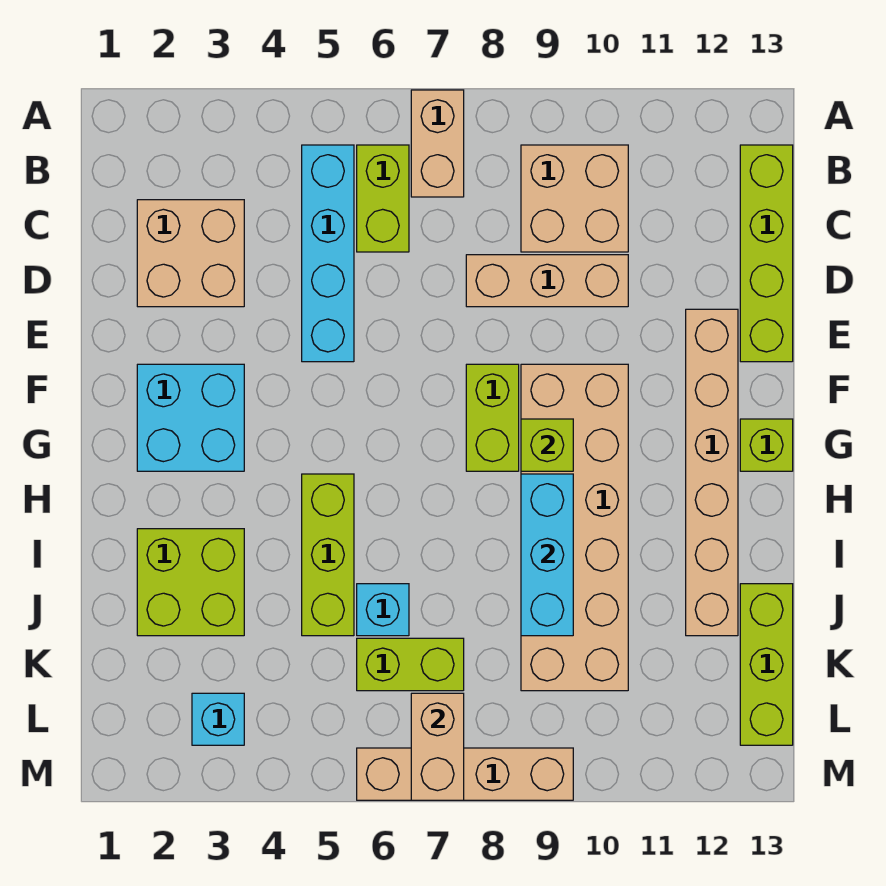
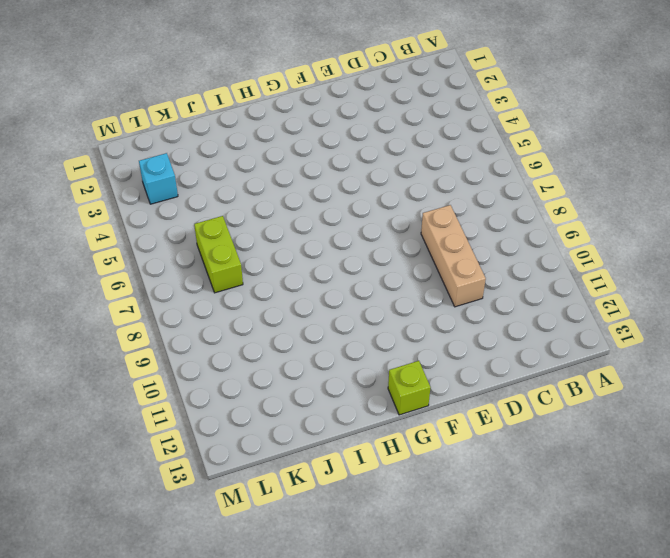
none -> tan brick A7:B7 level 1
none -> cyan brick B5:E5 level 1
none -> lime brick B6:C6 level 1

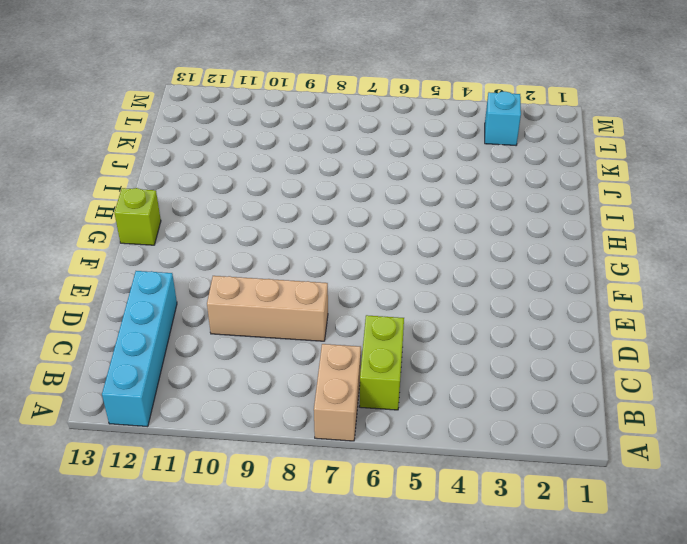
cyan brick A12:D12 level 1 -> cyan brick B5:E5 level 1
none -> tan brick B9:C10 level 1
none -> lime brick B13:E13 level 1
none -> tan brick C2:D3 level 1

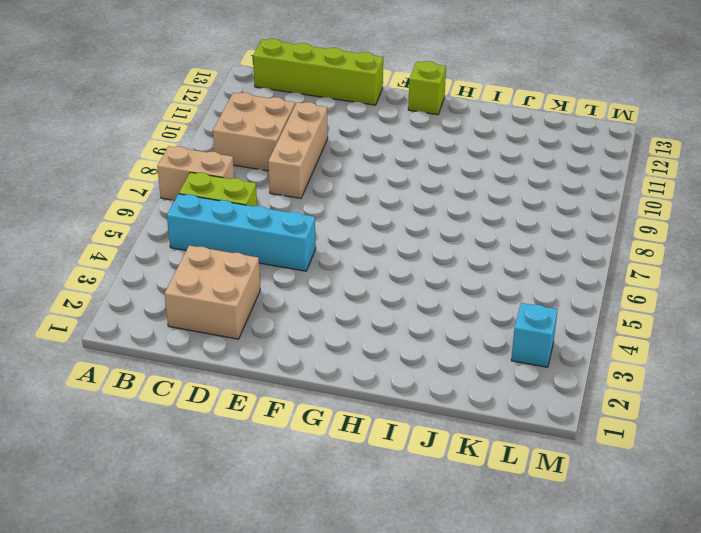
none -> tan brick E12:J12 level 1
none -> cyan brick F2:G3 level 1
none -> lime brick F8:G8 level 1

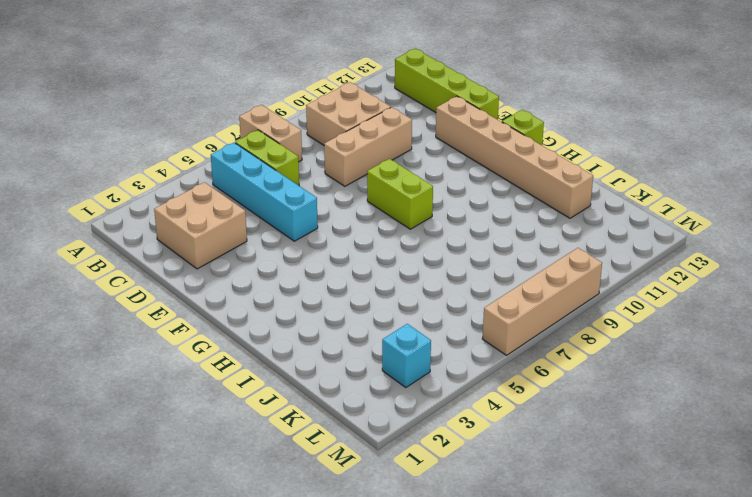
none -> cyan brick F2:G3 level 1
none -> tan brick F9:K10 level 1
none -> lime brick H5:J5 level 1

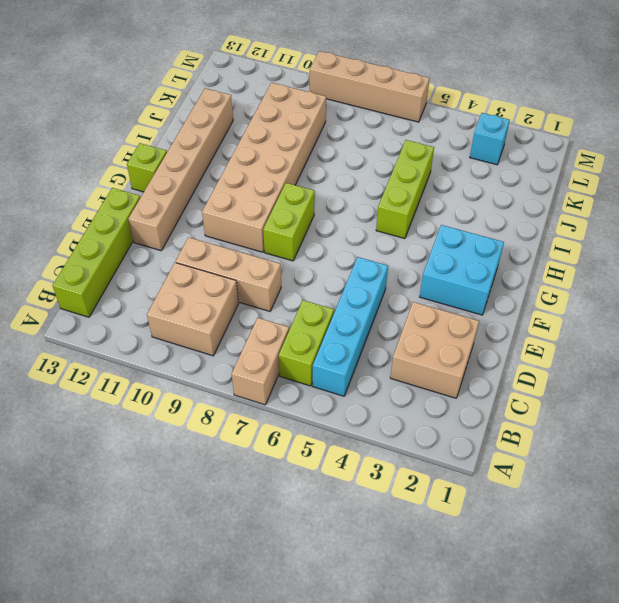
none -> lime brick I2:J3 level 1
none -> cyan brick J6 level 1
none -> lime brick J13:L13 level 1

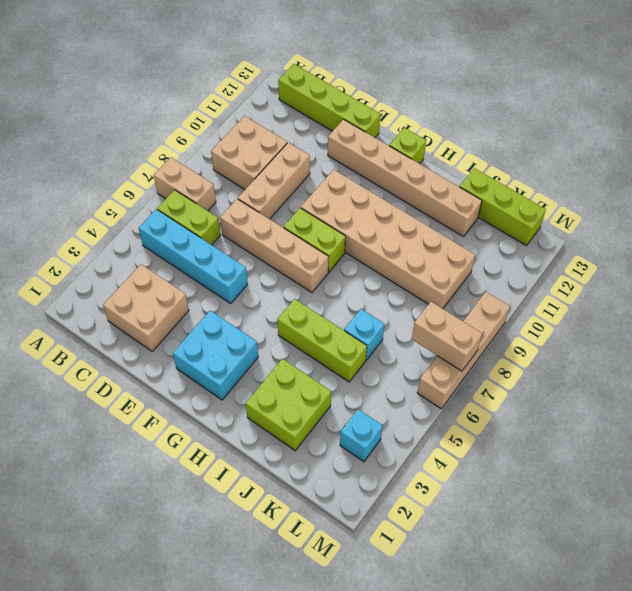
tan brick D7:G7 level 1 -> none
none -> lime brick K6:K7 level 1
none -> lime brick G9 level 2
none -> cyan brick H9:J9 level 2

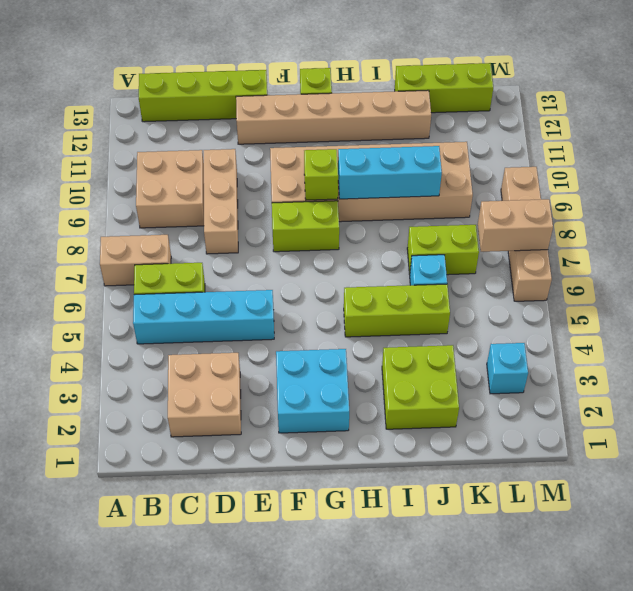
lime brick J7:K7 level 1 -> lime brick K6:K7 level 1

